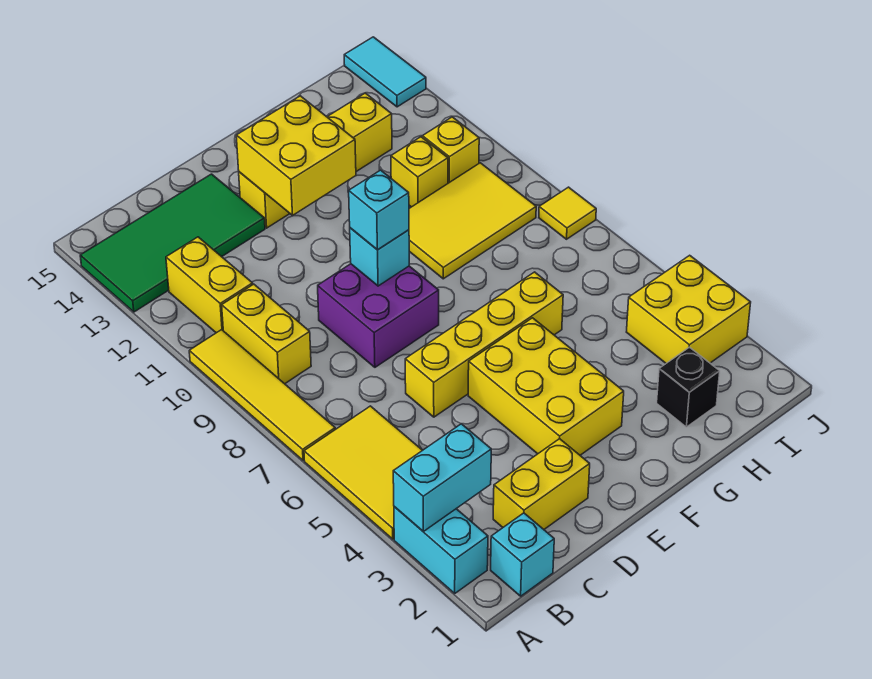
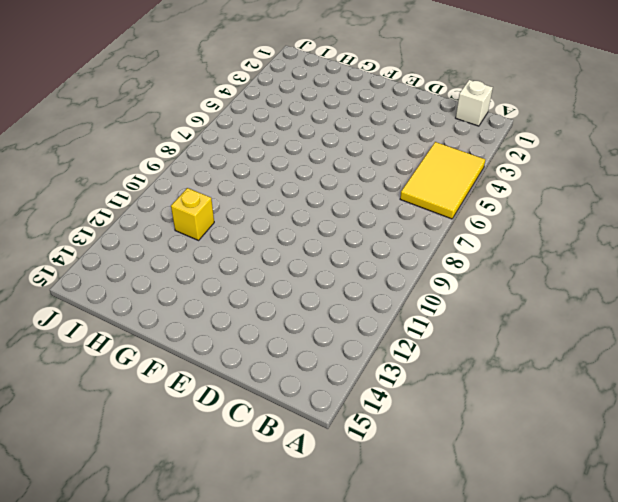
white brick B1 level 1 -> cyan brick B1 level 1
none -> cyan brick A2:A3 level 1
none -> yellow tile A7:A10 level 1
none -> green tile A13:D14 level 1

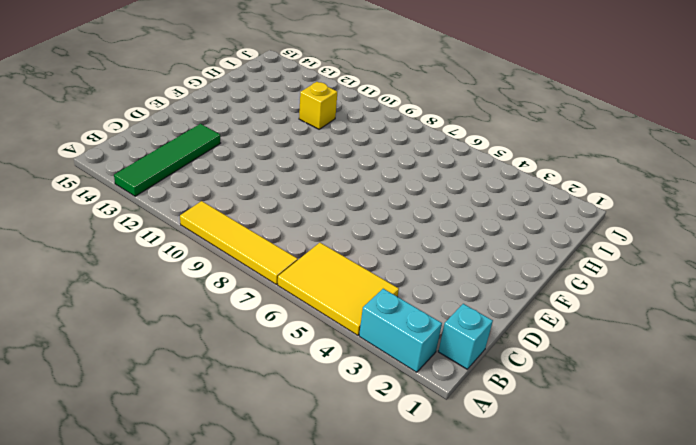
green tile A13:D13 level 1 -> green tile A13:D14 level 1
none -> yellow brick B9:B10 level 1
none -> yellow brick B11:B12 level 1
none -> yellow brick C2:D2 level 1

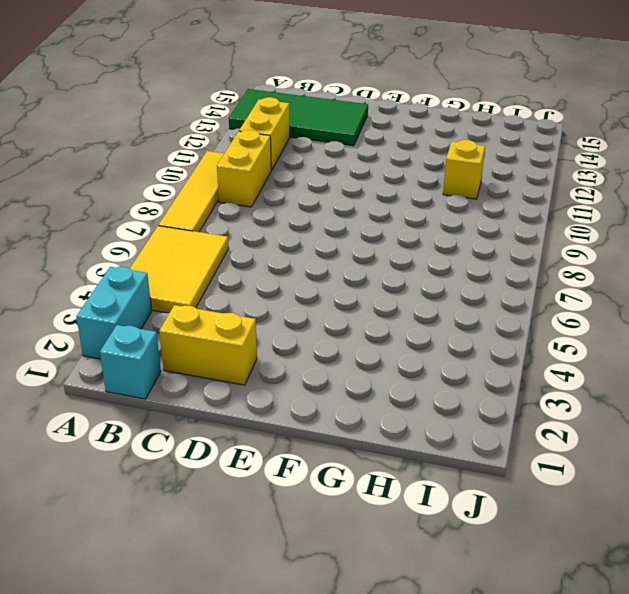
none -> yellow brick D6:G6 level 1
none -> purple brick D8:E9 level 1
none -> yellow brick E3:F5 level 1

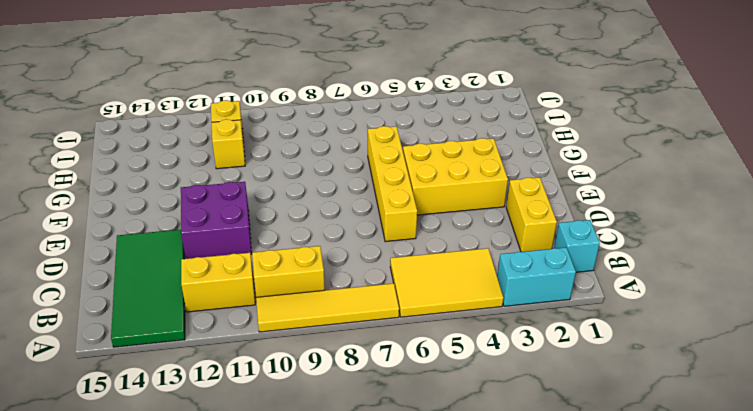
purple brick D11:E12 level 1 -> purple brick D8:E9 level 1
none -> yellow brick E13:H13 level 1
none -> yellow tile G9:I10 level 1
none -> black brick H2 level 1

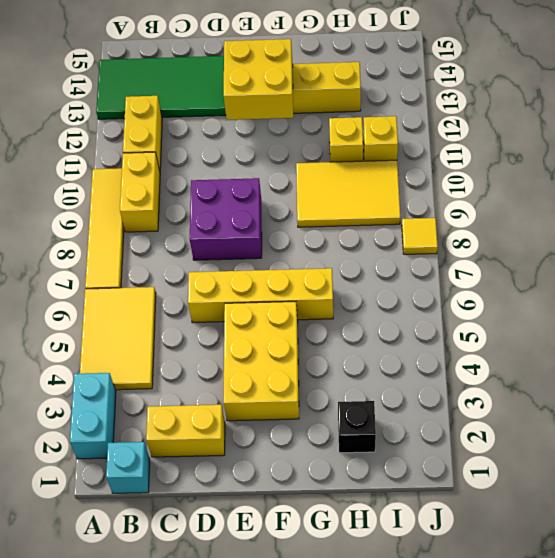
none -> yellow brick I3:J4 level 1
none -> cyan tile J14:J15 level 1
none -> cyan brick A3:B3 level 2

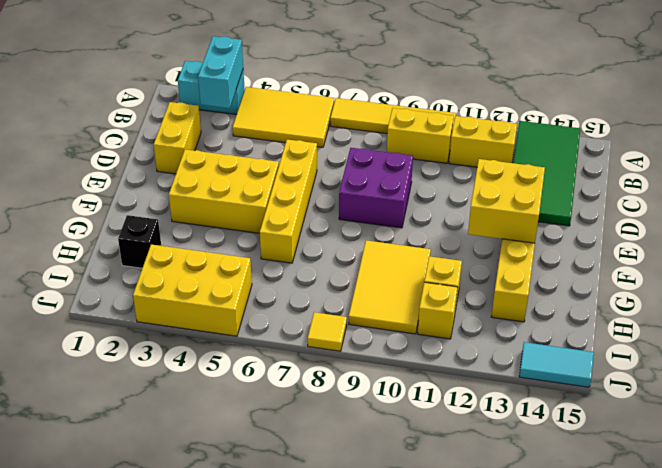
yellow brick I3:J5 level 1 -> yellow brick I3:J4 level 1
none -> cyan brick B1 level 1
none -> cyan brick E9 level 2
none -> cyan brick E9 level 3

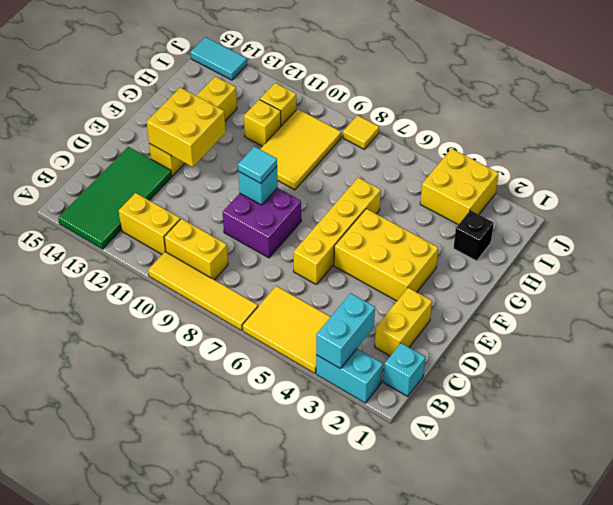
cyan tile E9 level 3 -> cyan brick E9 level 3

